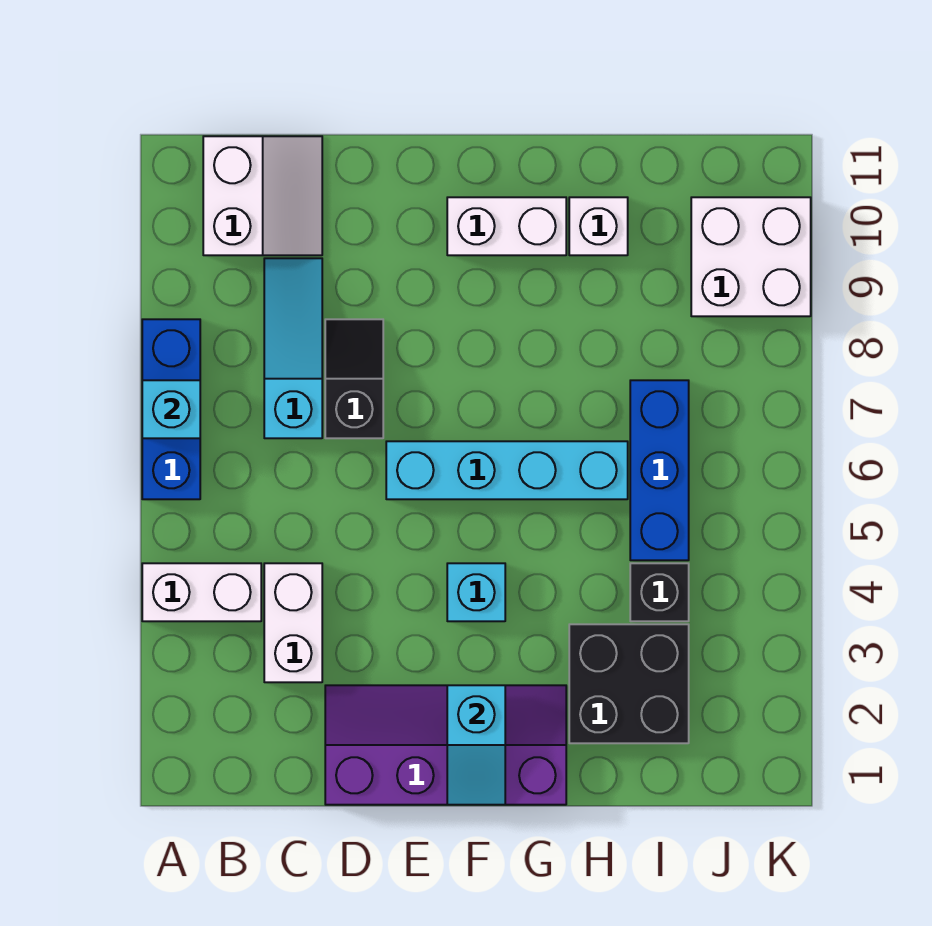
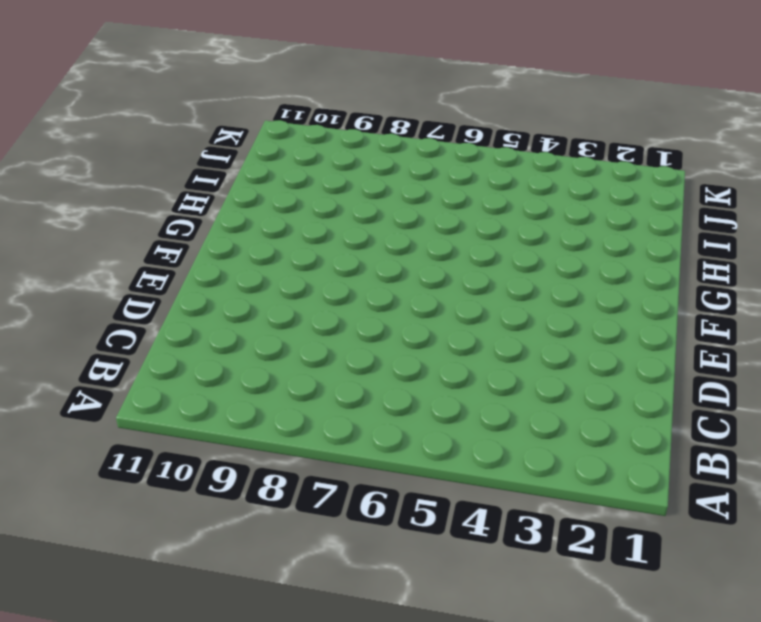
none -> white brick A4:B4 level 1
none -> blue brick A6:A8 level 1
none -> white slope B10:C11 level 1 top B

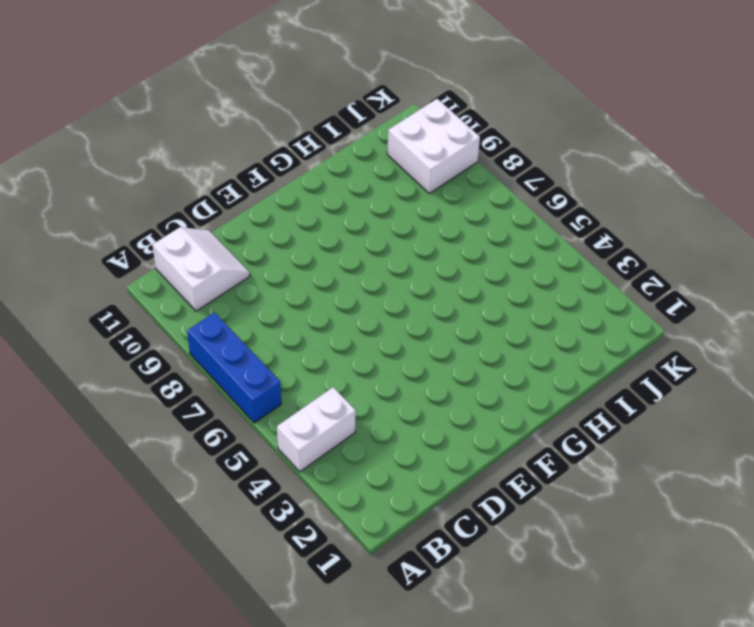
none -> white brick C3:C4 level 1
none -> cyan slope C7:C9 level 1 top 7
none -> purple slope D1:G2 level 1 top 1

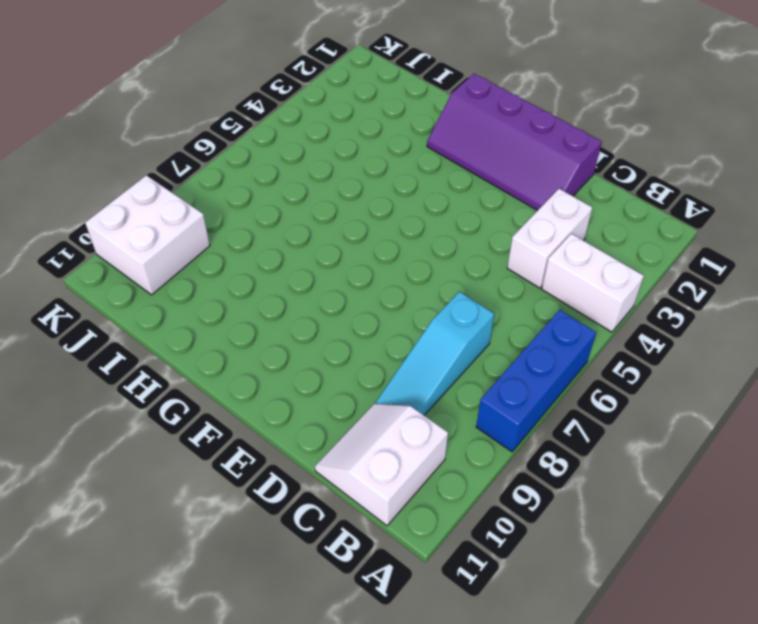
none -> black slope D7:D8 level 1 top 7
none -> cyan brick E6:H6 level 1
none -> cyan brick F4 level 1

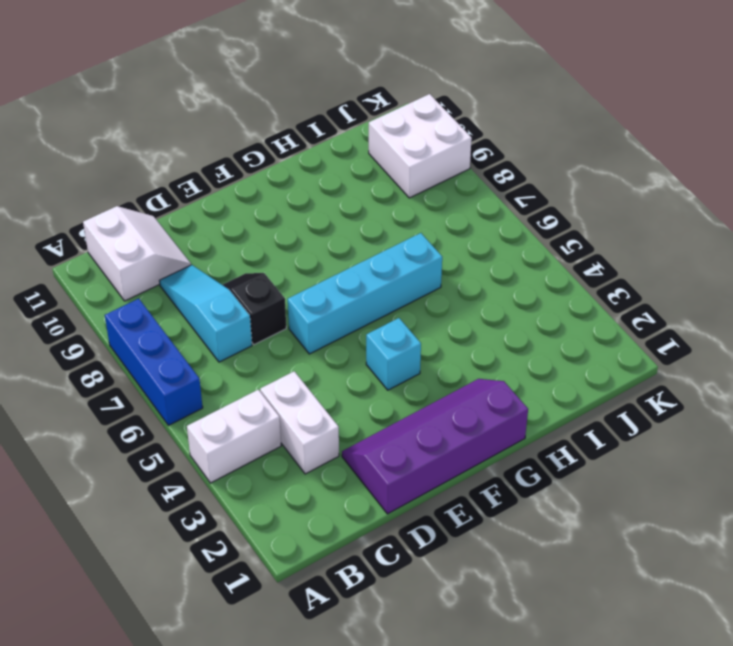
none -> white brick F10:G10 level 1
none -> black brick H2:I3 level 1
none -> white brick H10 level 1

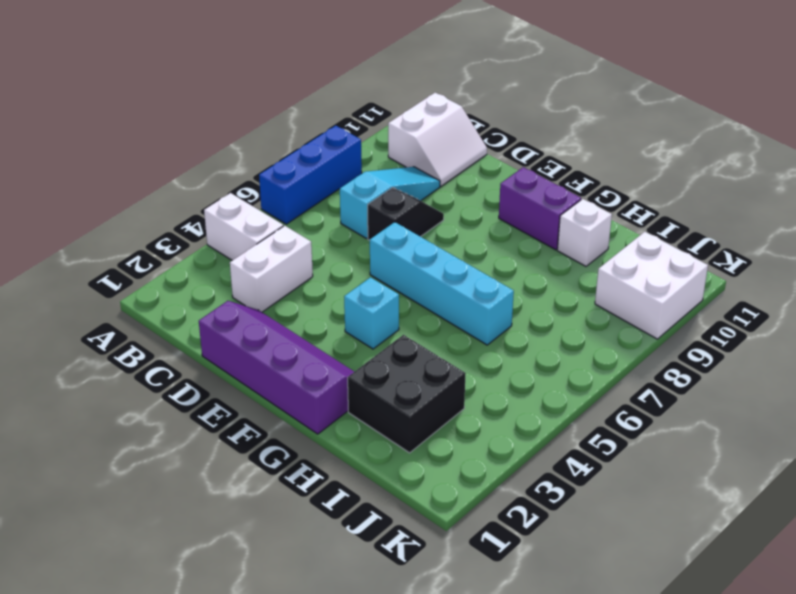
purple brick F10:G10 level 1 -> white brick F10:G10 level 1
none -> black brick I4 level 1
none -> blue brick I5:I7 level 1
none -> cyan brick A7 level 2

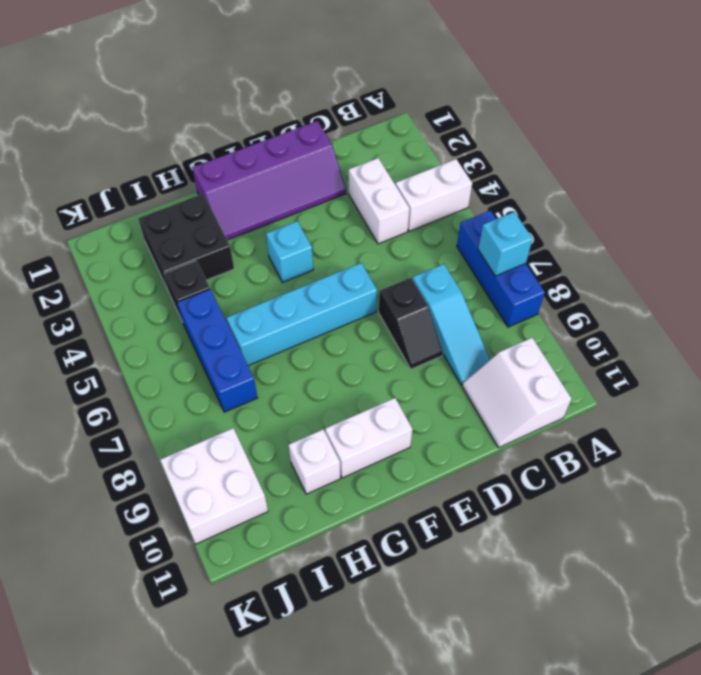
none -> cyan slope F1:F2 level 2 top 2

